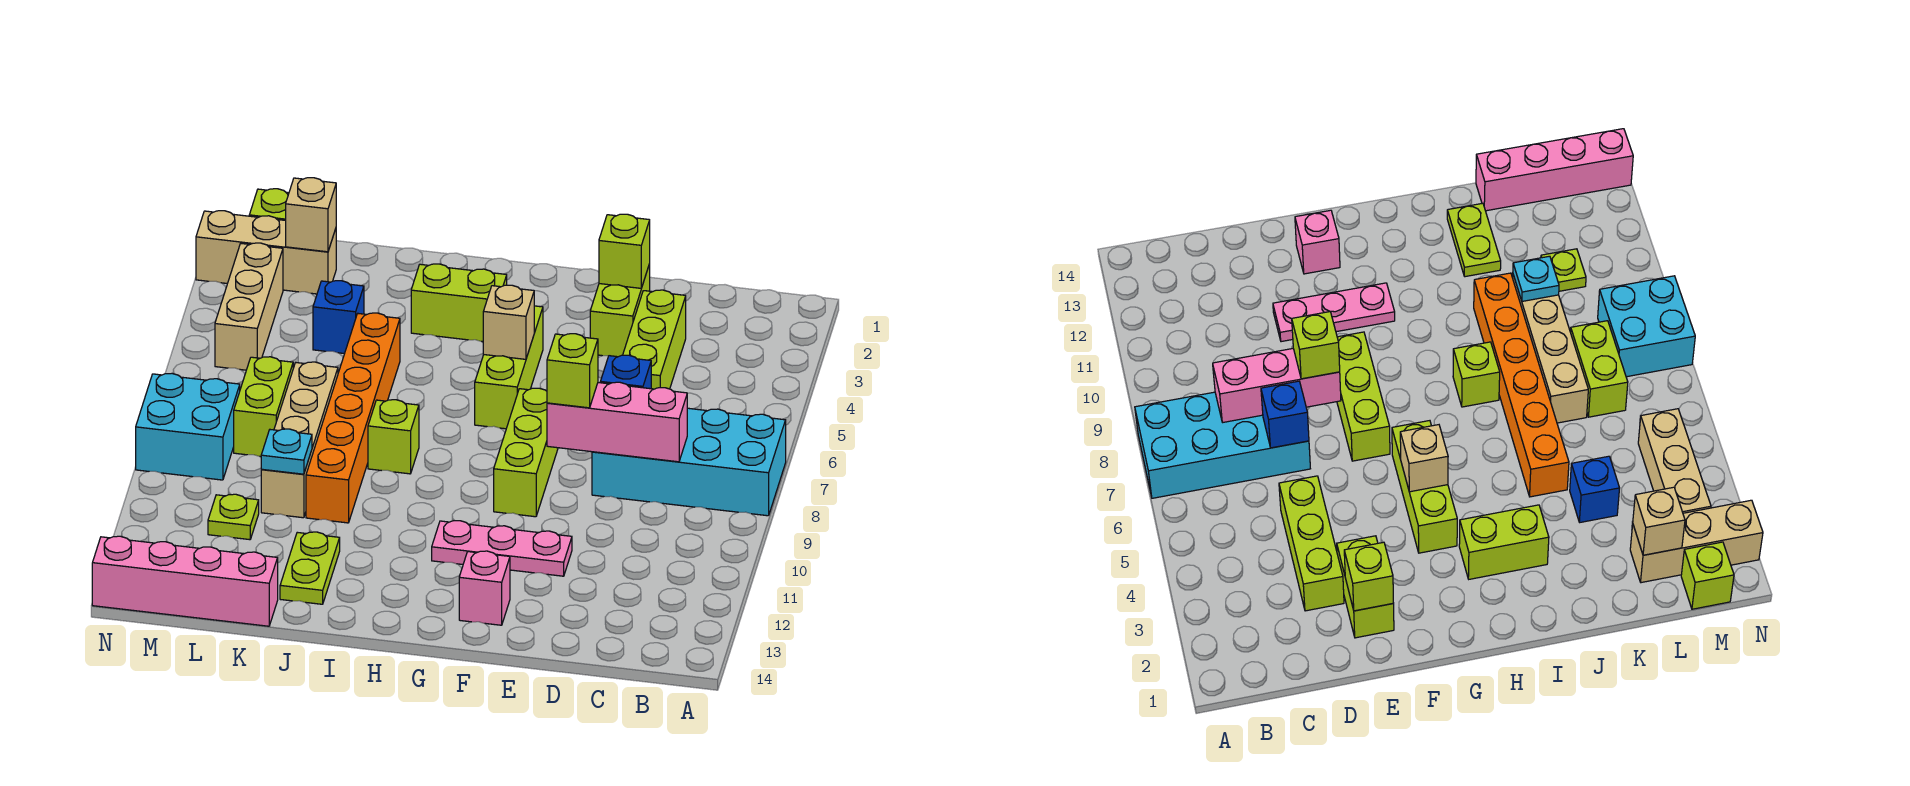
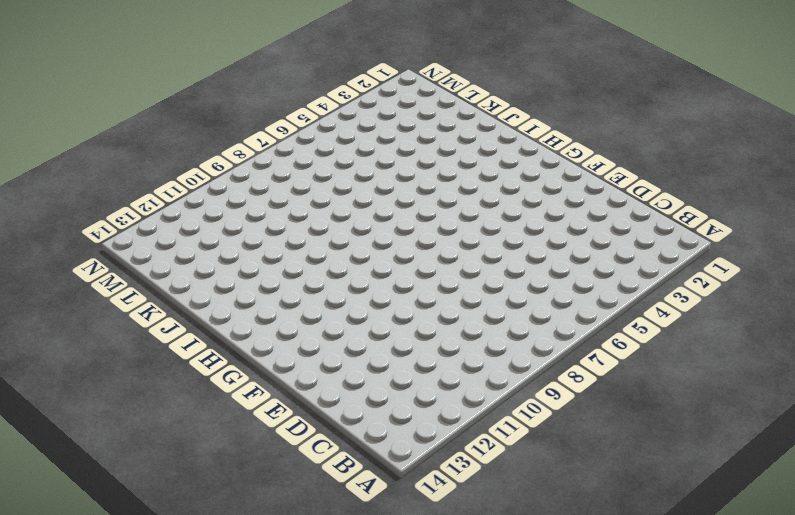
none -> cyan brick A7:D8 level 1
none -> lime brick D3:D5 level 1
none -> lime brick E2:E3 level 1

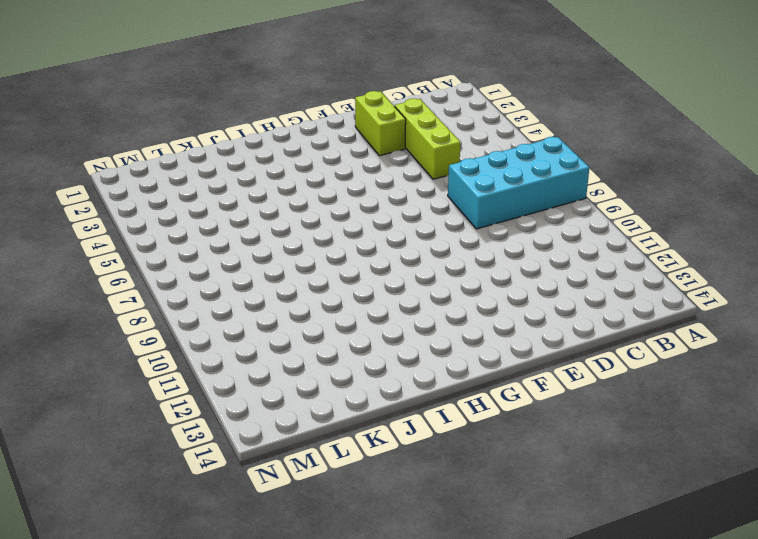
none -> pink plate E11:G11 level 1
none -> lime brick F7:F9 level 1
none -> pink brick F13 level 1

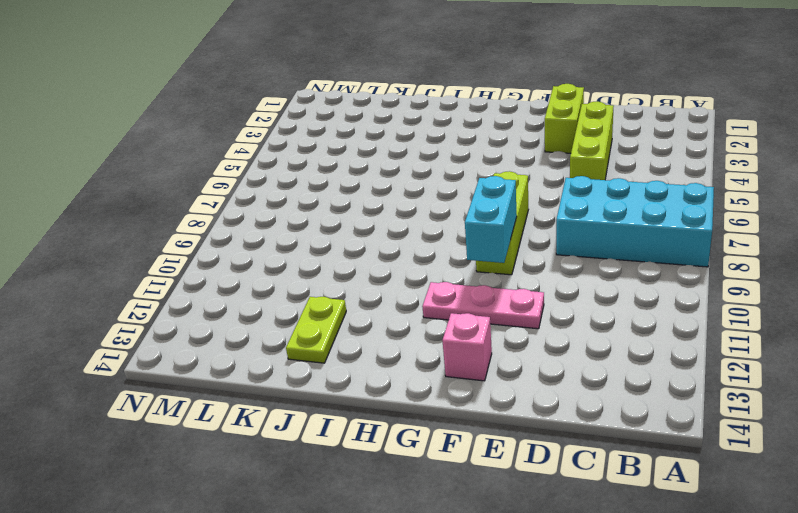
cyan brick F9:F10 level 2 -> none
none -> lime brick G4:G6 level 1
none -> lime brick H3:I3 level 1
none -> lime brick I8 level 1

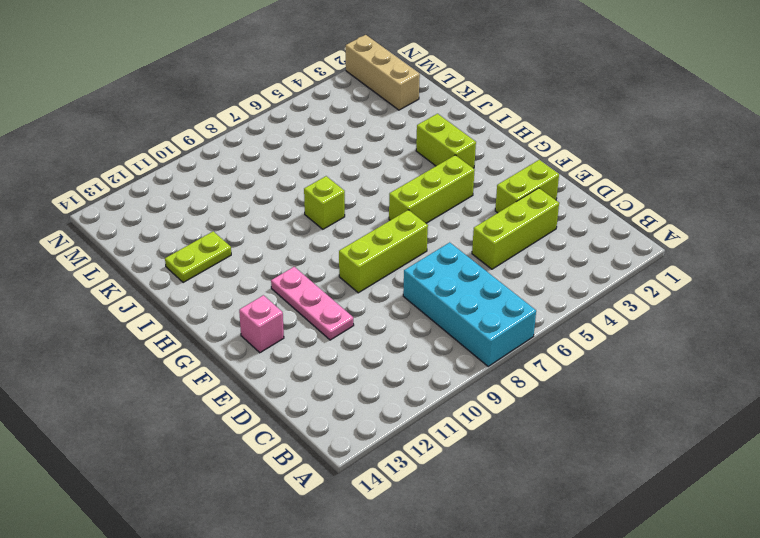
none -> orange brick J5:J10 level 1
none -> blue brick K4 level 1
none -> tan brick K7:K10 level 1

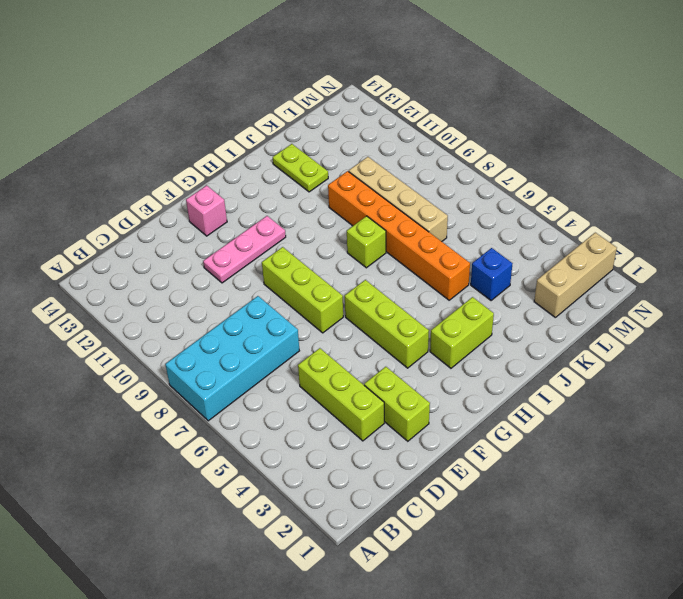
none -> pink brick K14:N14 level 1
none -> lime brick L7:L8 level 1
none -> lime plate L11 level 1

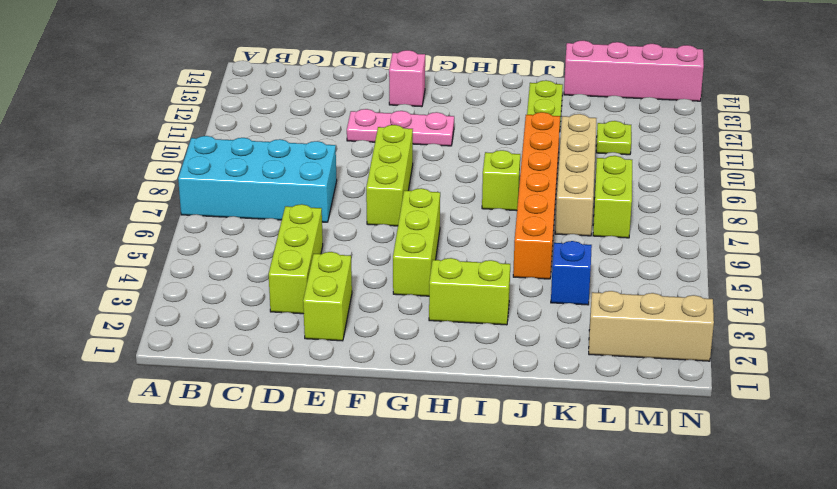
none -> lime brick M1 level 1
none -> tan brick M3:M5 level 1
none -> cyan brick M8:N9 level 1

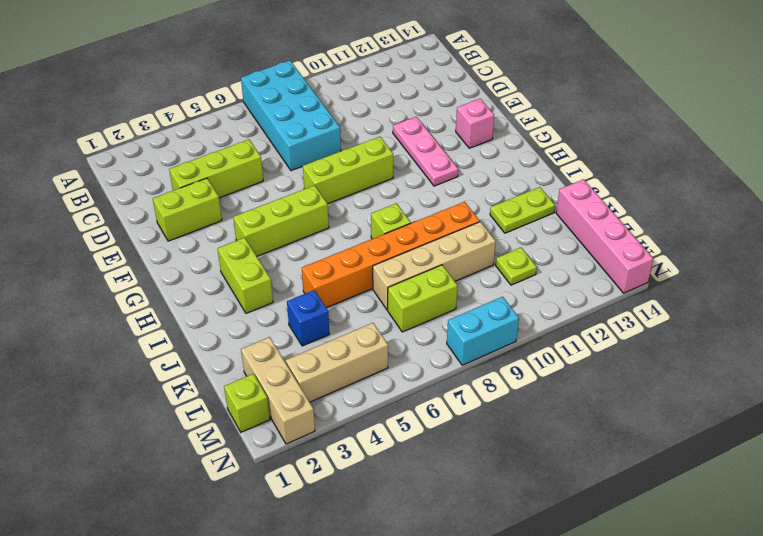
cyan brick N8:N9 level 1 -> cyan brick M8:N9 level 1
none -> pink brick C8:E8 level 2
none -> blue brick D7 level 2
none -> lime brick E2 level 2

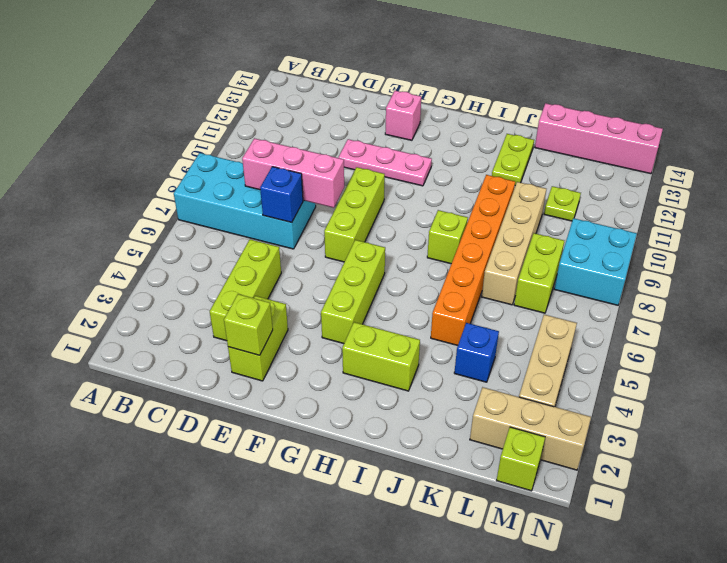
none -> tan brick G5 level 2
none -> cyan plate K10 level 2
none -> tan brick L2 level 2

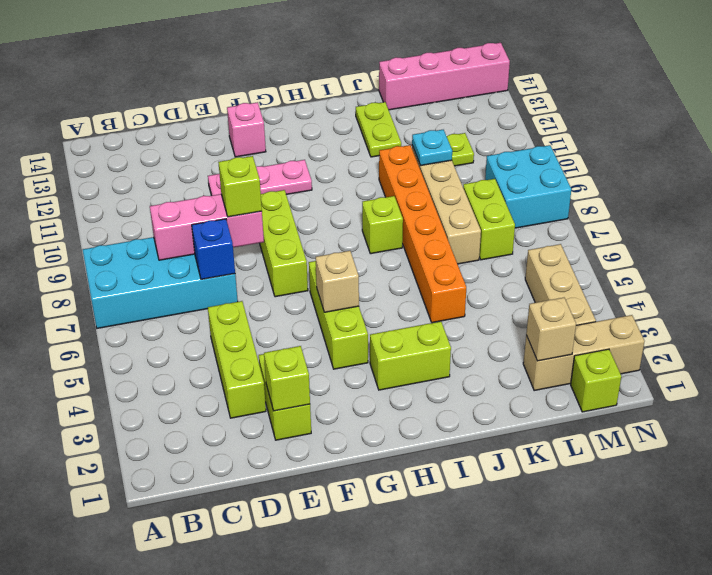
none -> blue brick K4 level 1

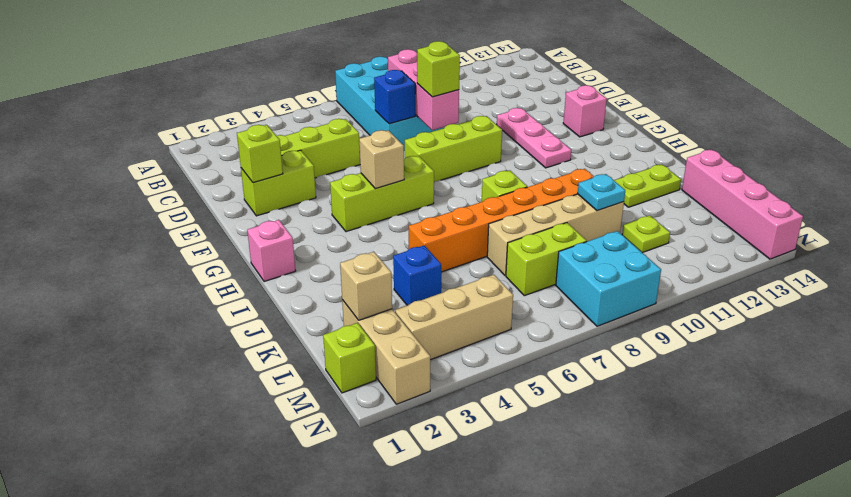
pink brick H1 level 1 -> none
none -> lime brick H3:I3 level 1

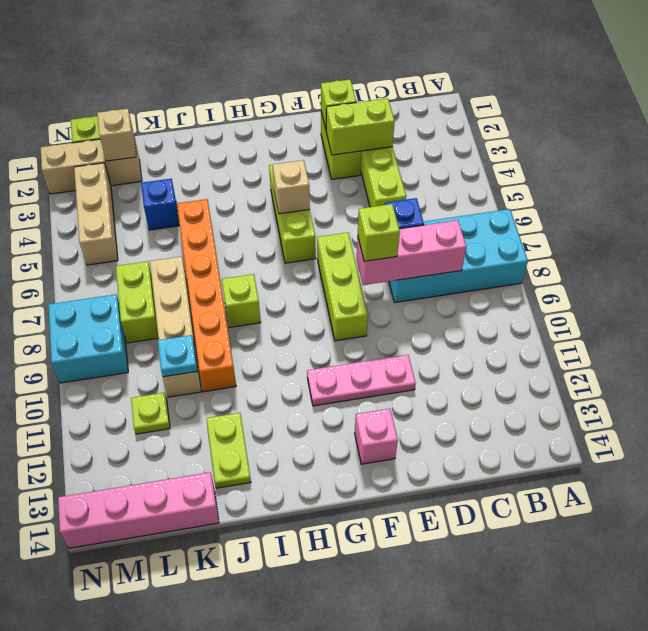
lime brick D3:E3 level 2 -> lime brick H3:I3 level 1

